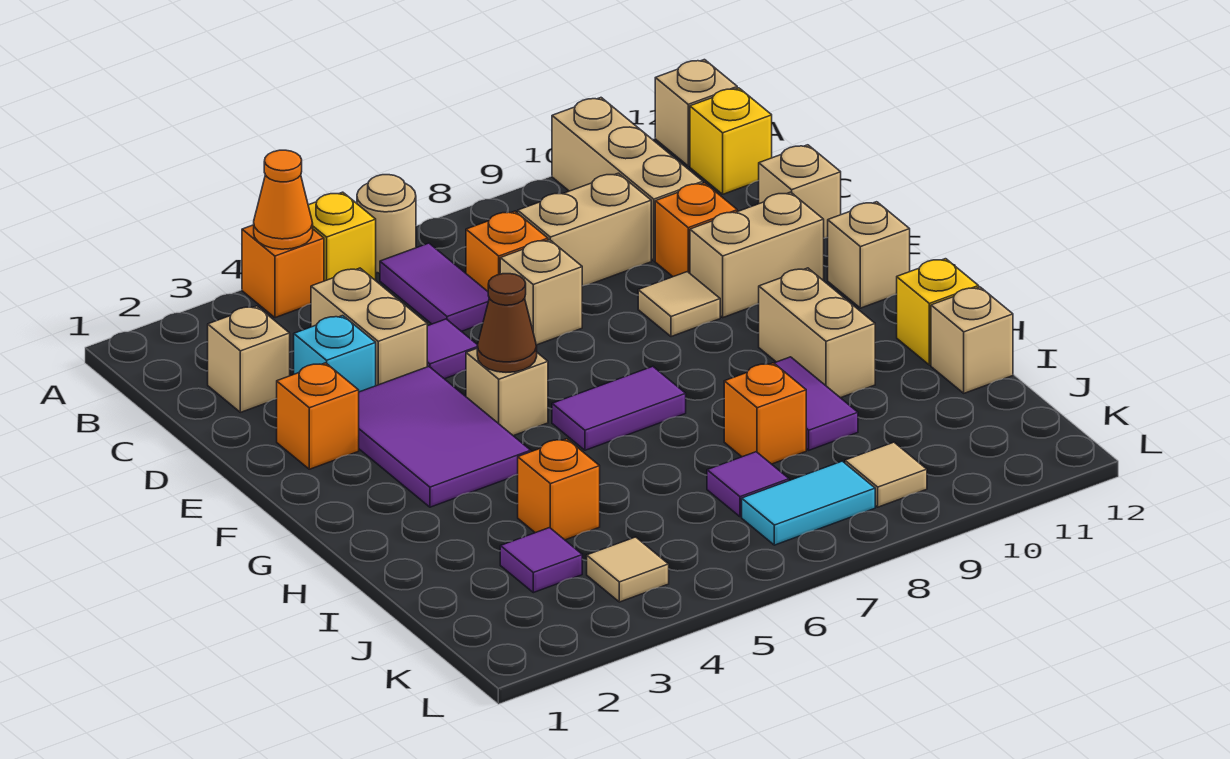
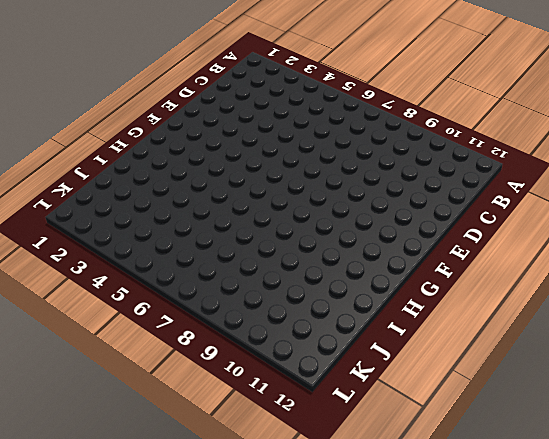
none -> orange brick A4 level 1
none -> yellow brick A5 level 1
none -> tan round brick A6 level 1
none -> tan brick A10:C10 level 1

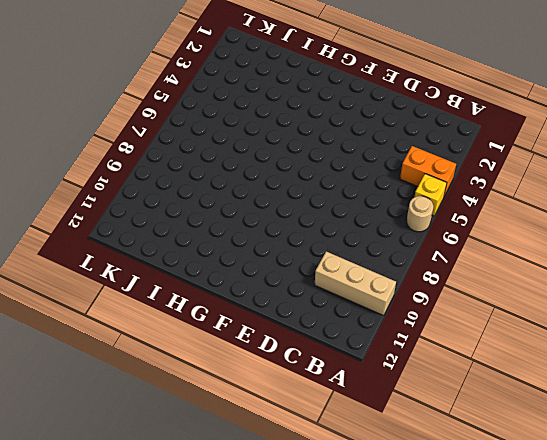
orange brick A4:B4 level 1 -> orange brick A4 level 1
none -> tan brick A12 level 1
none -> purple tile B6:C6 level 1
none -> yellow brick B12 level 1
none -> tan brick C2 level 1

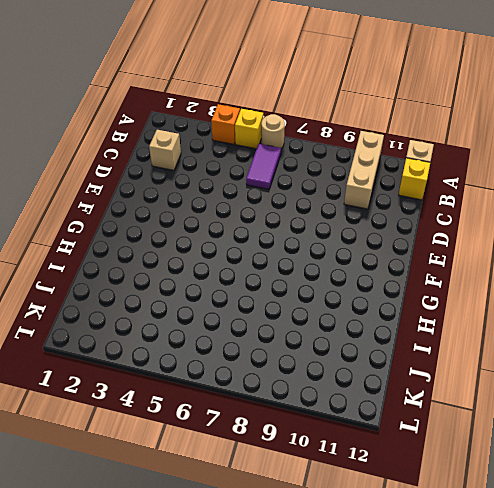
none -> tan brick C4:D4 level 1
none -> orange brick C7 level 1
none -> tan brick C8:C9 level 1
none -> cyan brick D3 level 1

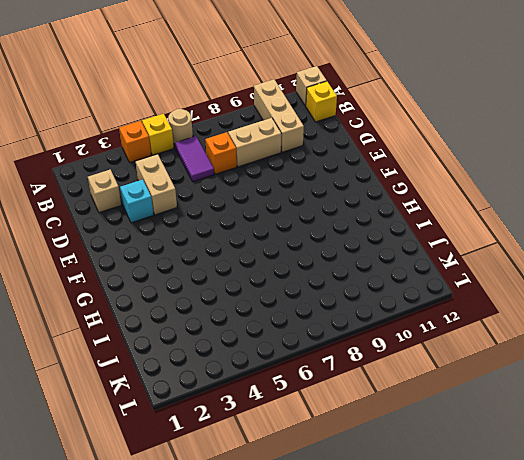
none -> purple tile D5 level 1
none -> tan brick D7 level 1
none -> orange brick D10 level 1
none -> tan brick D12 level 1

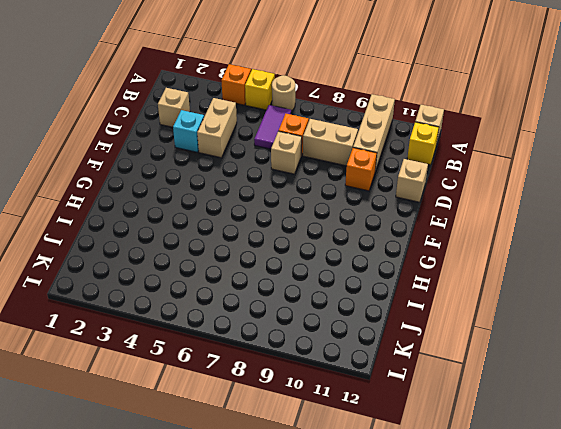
none -> purple tile D5 level 1
none -> orange brick E2 level 1
none -> purple tile E3:G4 level 1
none -> tan tile E9 level 1

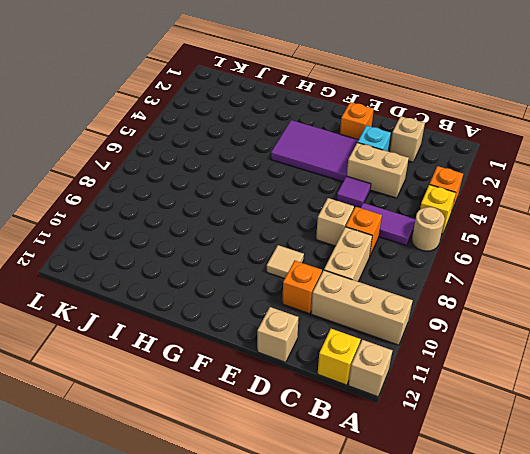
none -> tan brick E10:E11 level 1
none -> tan brick F5 level 1
none -> tan brick F12 level 1
none -> purple tile G6:G7 level 1

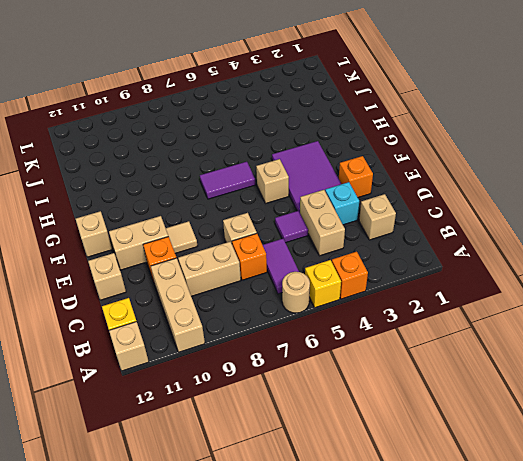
none -> tan brick G10:H10 level 1
none -> purple tile H9:I9 level 1
none -> yellow brick H12 level 1
none -> orange brick I4 level 1

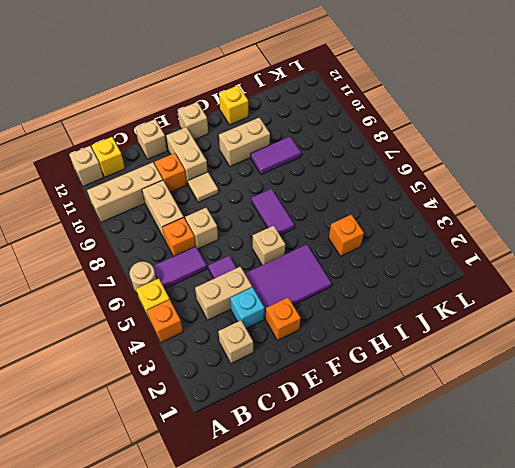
none -> orange brick I8 level 1
none -> tan brick I12 level 1
none -> purple tile J3 level 1
none -> purple tile J7 level 1

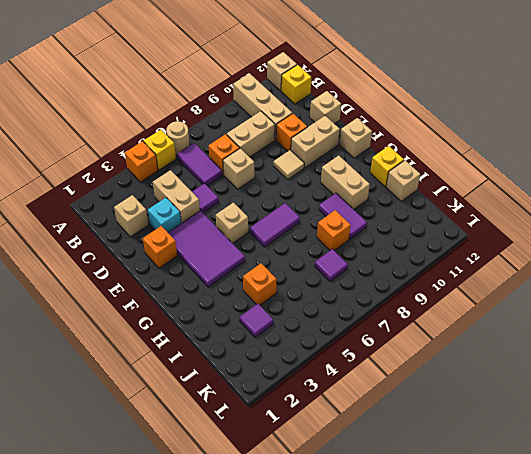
none -> tan tile K4 level 1
none -> cyan tile K7:K8 level 1
none -> tan tile K9 level 1
none -> orange cone A4 level 2

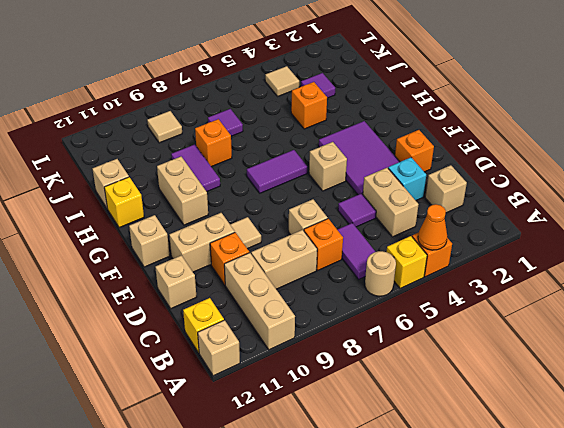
none -> cyan tile K7:K8 level 1
none -> brown cone F5 level 2

